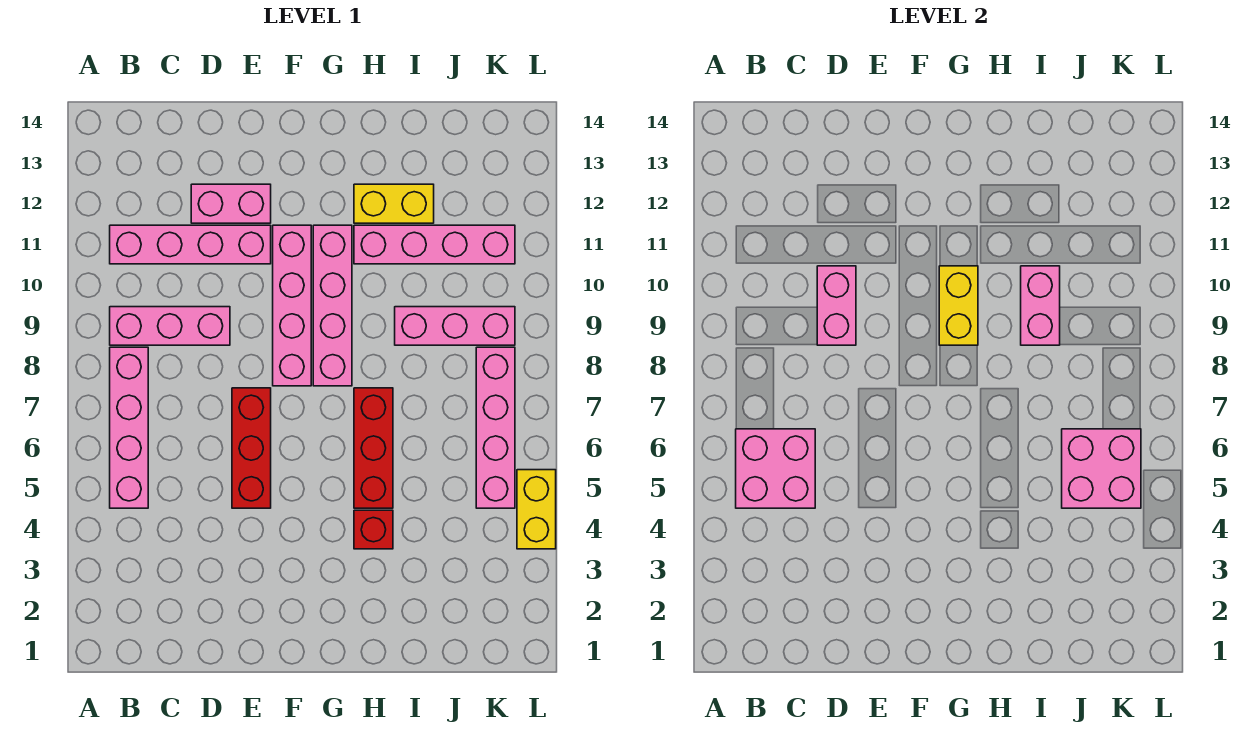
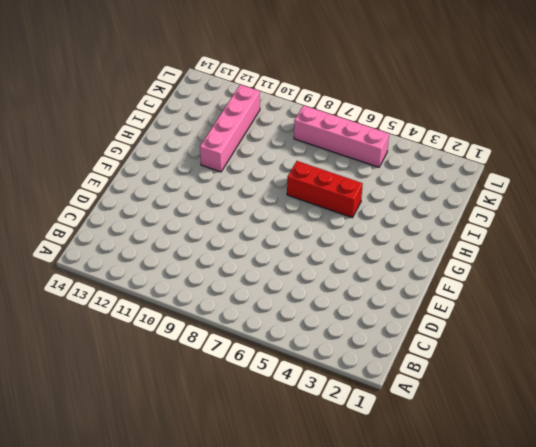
none -> pink brick B5:B8 level 1
none -> pink brick B9:D9 level 1
none -> pink brick B11:E11 level 1

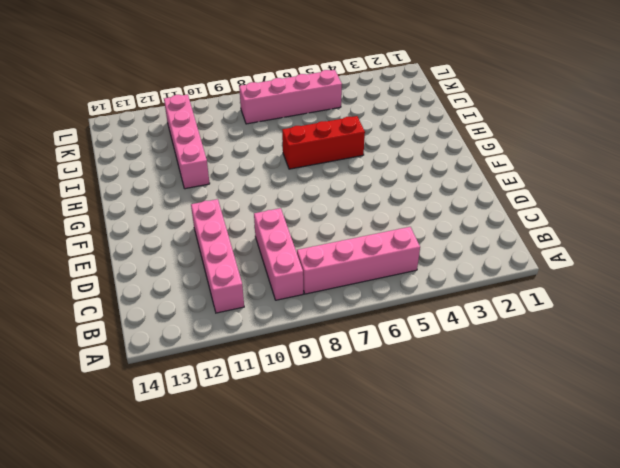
none -> pink brick D12:E12 level 1
none -> red brick E5:E7 level 1
none -> pink brick F8:F11 level 1

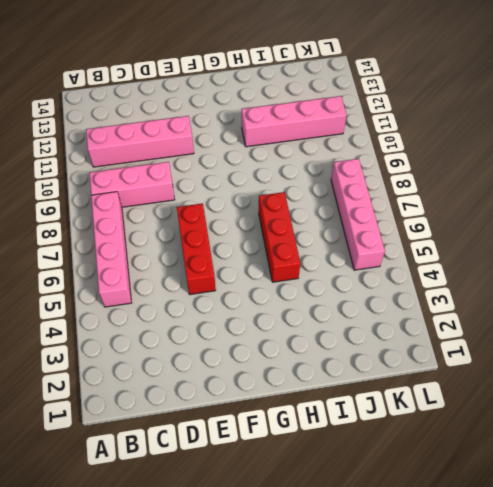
none -> pink brick D12:E12 level 1
none -> pink brick F8:F11 level 1
none -> pink brick G8:G11 level 1

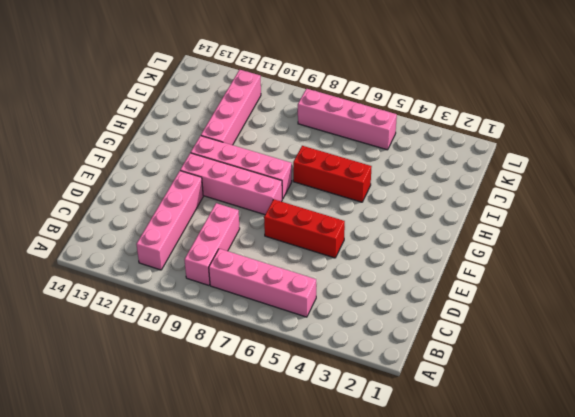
none -> pink brick D12:E12 level 1
none -> red brick H4 level 1
none -> yellow brick H12:I12 level 1

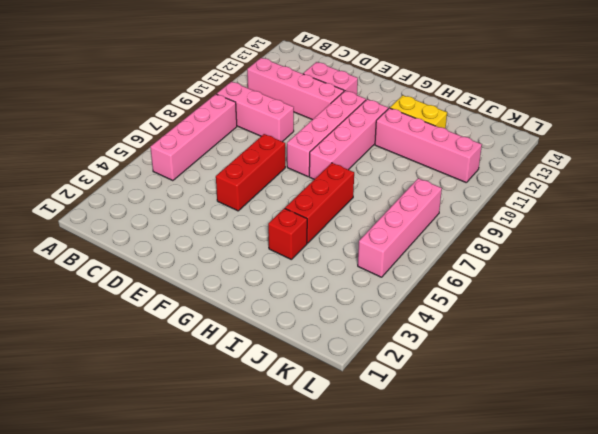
none -> pink brick I9:K9 level 1
none -> yellow brick L4:L5 level 1
none -> pink brick B5:C6 level 2

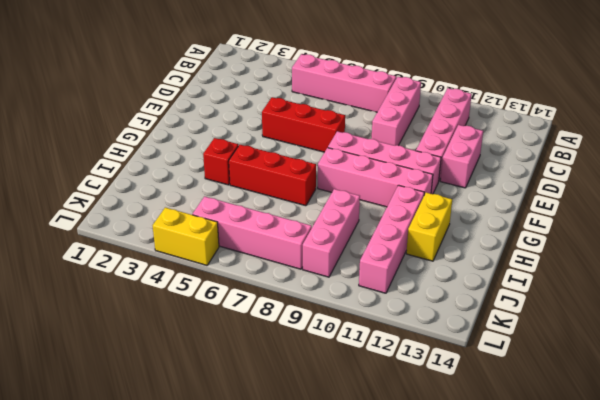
none -> pink brick B5:C6 level 2
none -> pink brick D9:D10 level 2
none -> yellow brick G9:G10 level 2

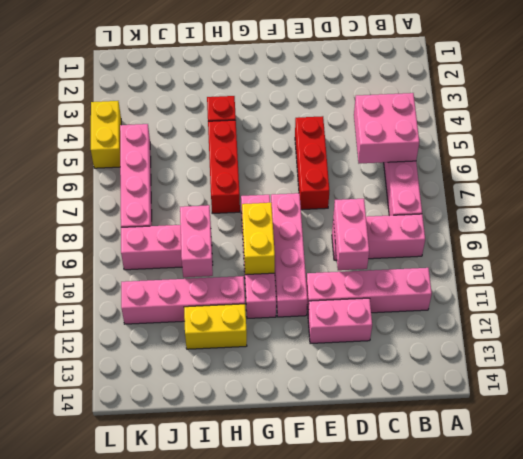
none -> pink brick J5:K6 level 2

